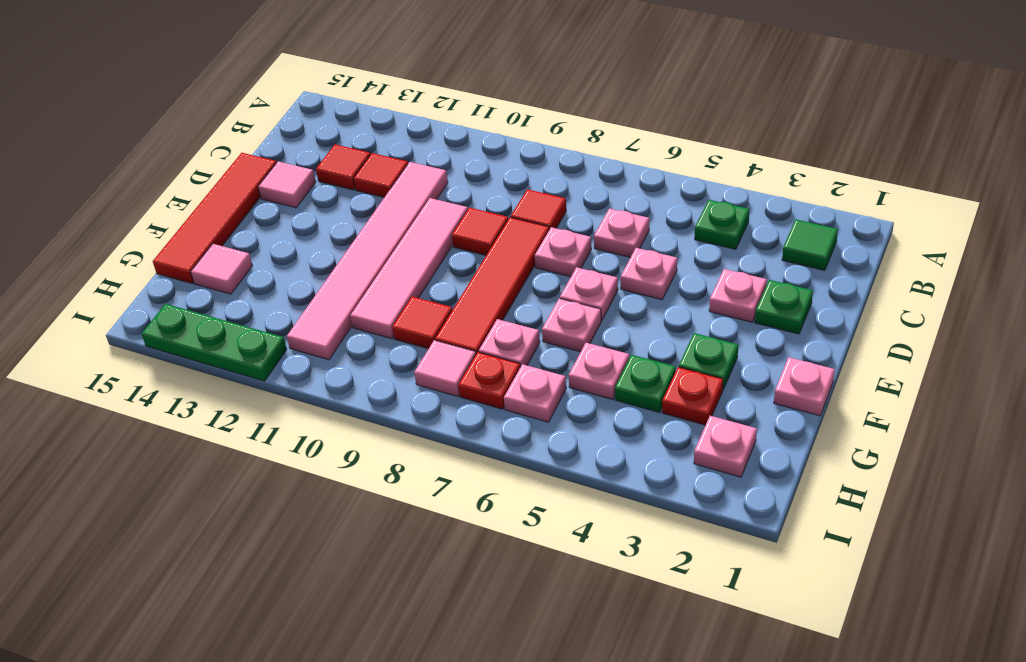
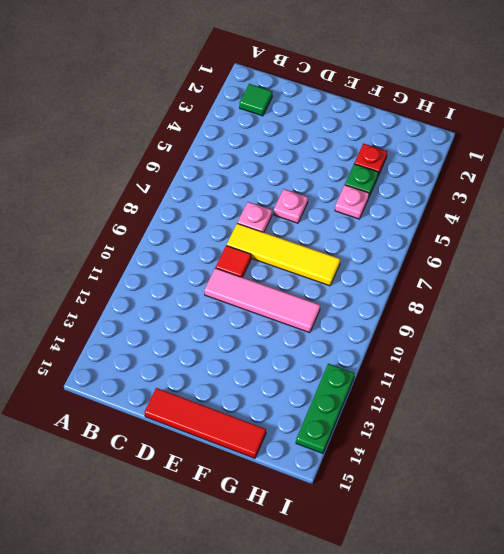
yellow tile D8:G8 level 1 -> red tile D8:G8 level 1
none -> green plate B4 level 1
none -> pink plate C6 level 1
none -> red tile C8 level 1
none -> pink tile C11:H11 level 1

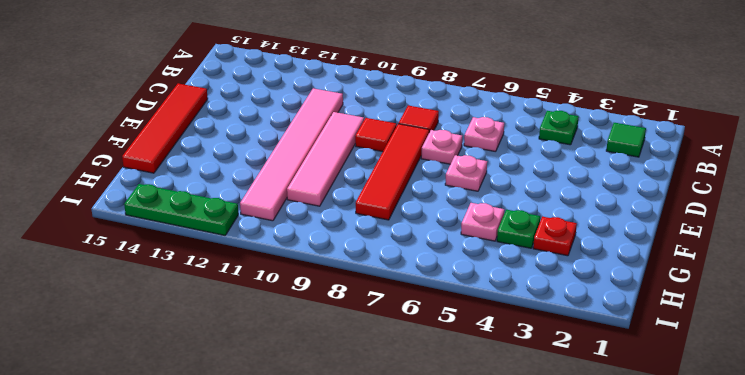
none -> red tile C12 level 1
none -> red tile C13 level 1
none -> green plate D2 level 1
none -> pink plate D3 level 1

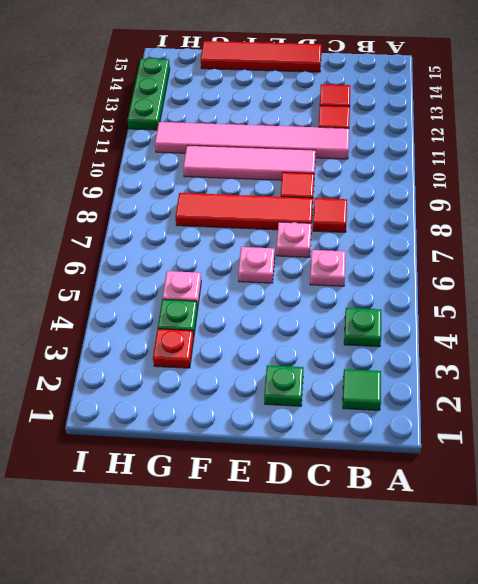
none -> pink plate D3 level 1
none -> pink plate D5 level 1
none -> pink tile D14 level 1
none -> pink plate F1 level 1

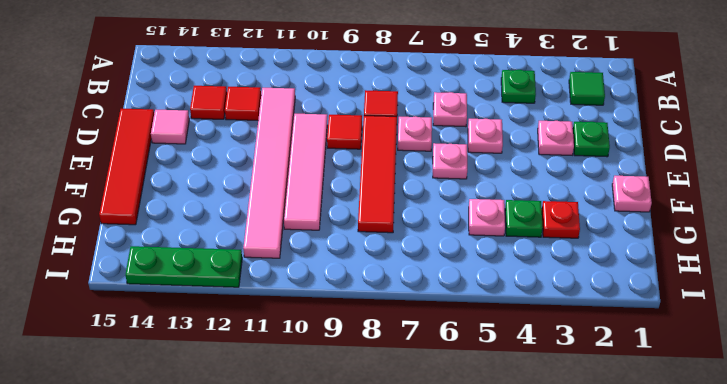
none -> green plate F3 level 1
none -> pink plate F6 level 1
none -> pink plate G7 level 1
none -> red tile G9 level 1

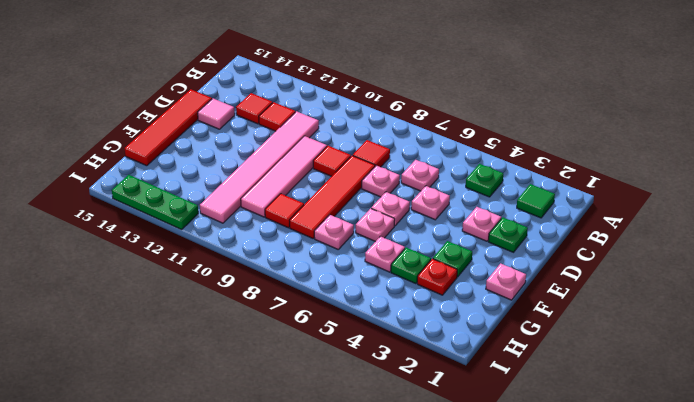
none -> pink tile G14 level 1
none -> pink plate H2 level 1
none -> pink plate H6 level 1
none -> red plate H7 level 1

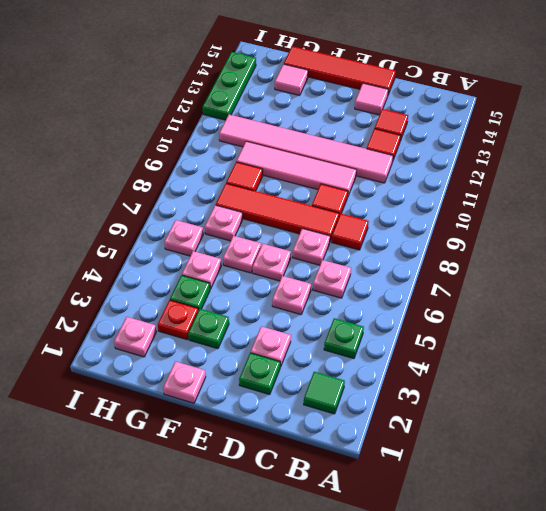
none -> red plate H7 level 1
none -> pink tile H8 level 1

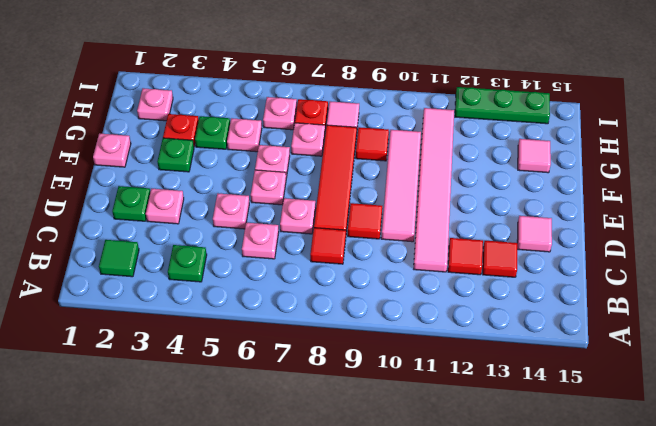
none -> red tile D15:G15 level 1

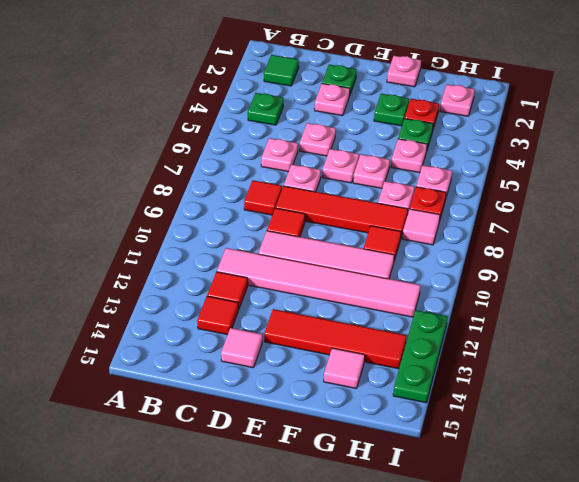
red tile E13:H13 level 1 -> red tile D15:G15 level 1

